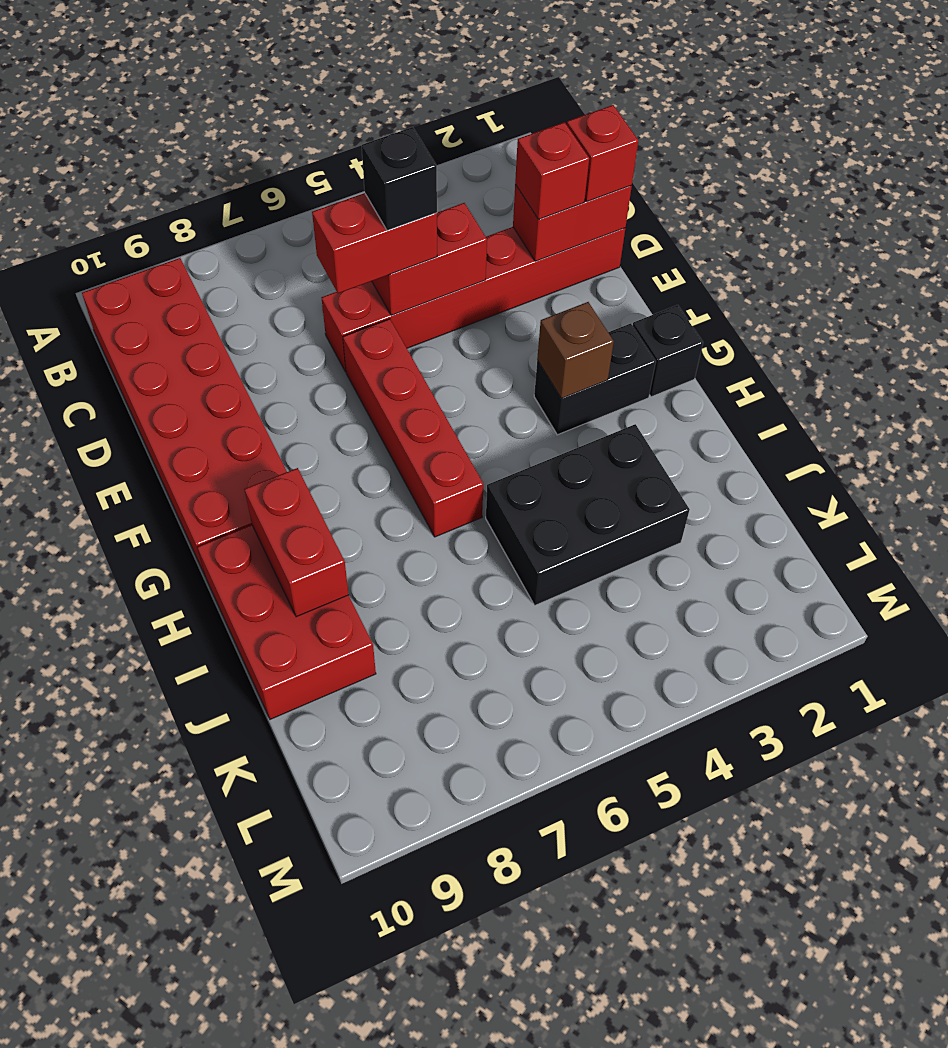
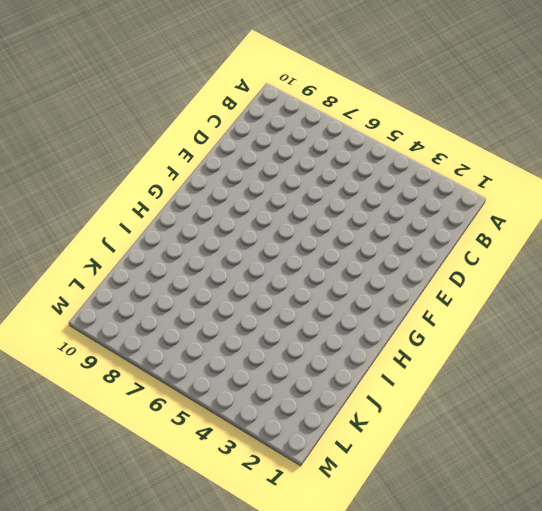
none -> red brick B9:G10 level 1
none -> red brick D1:D6 level 1
none -> red brick E6:H6 level 1

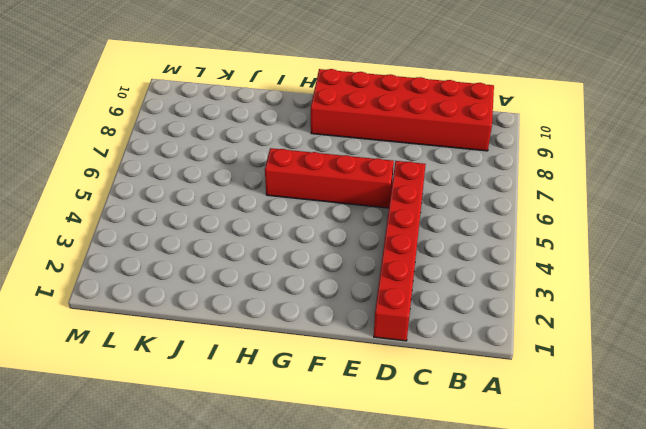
none -> black brick G1 level 1
none -> black brick G2:G3 level 1
none -> red brick H9:J10 level 1

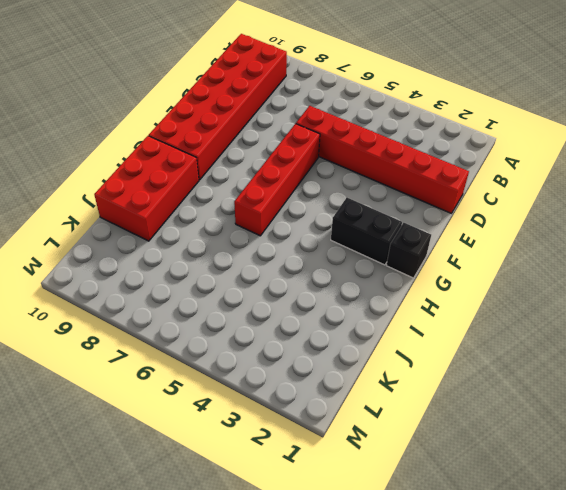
none -> black brick I3:J5 level 1
none -> red brick D1:D2 level 2
none -> red brick D4:D5 level 2

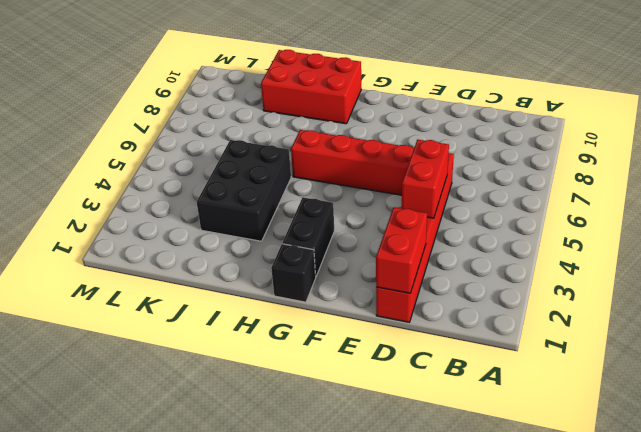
none -> red brick B9:G10 level 1
none -> brown brick G3 level 2
none -> red brick H9:I9 level 2

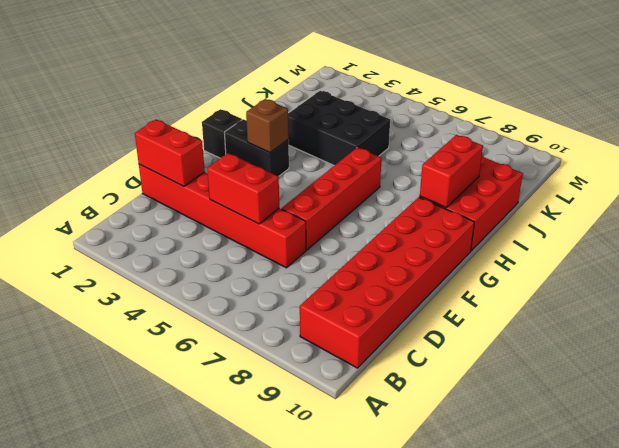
none -> red brick D1 level 3
none -> red brick D2 level 3
none -> red brick D5:D6 level 3

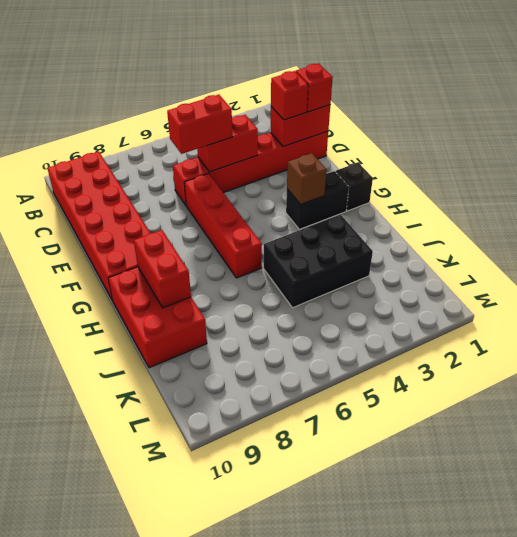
none -> black brick D5 level 4

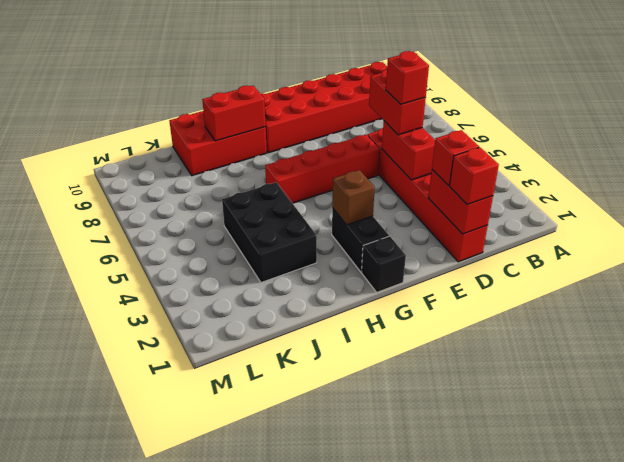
red brick D5 level 4 -> black brick D5 level 4

